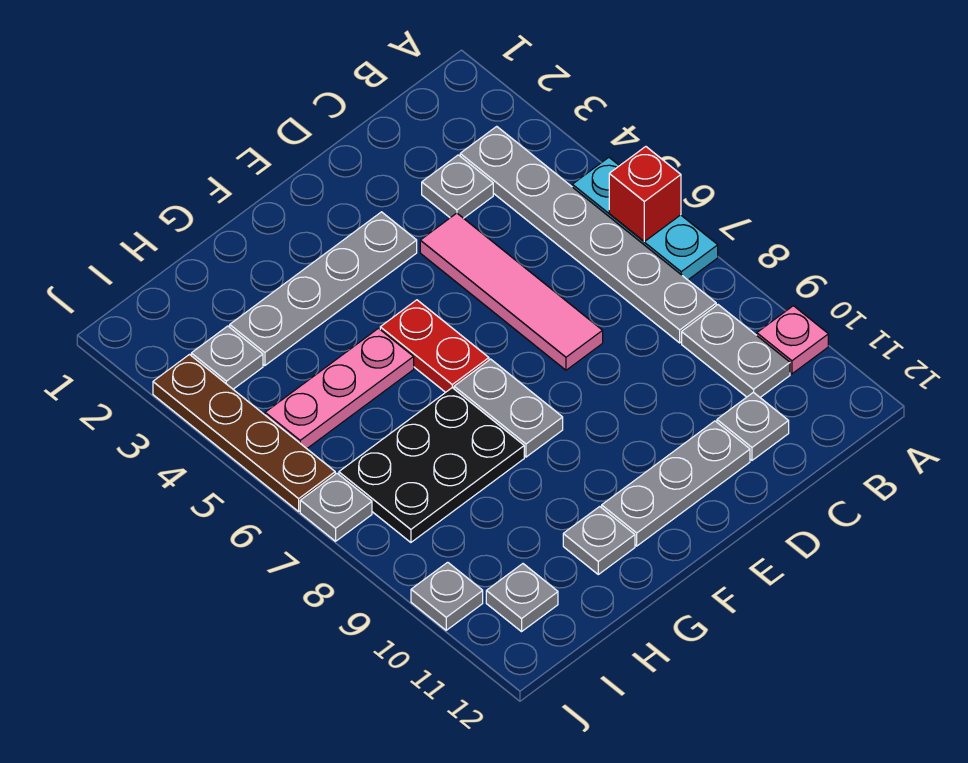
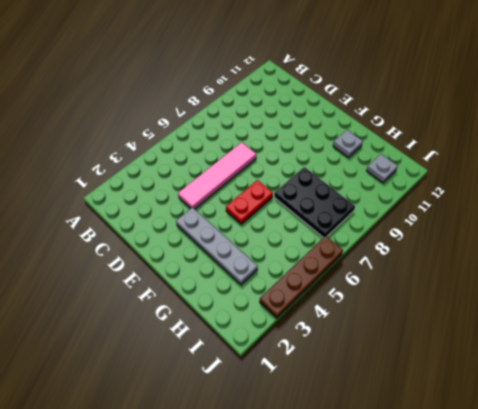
none -> cyan plate A5:A7 level 1
none -> pink plate A10 level 1
none -> grey plate B3:B8 level 1

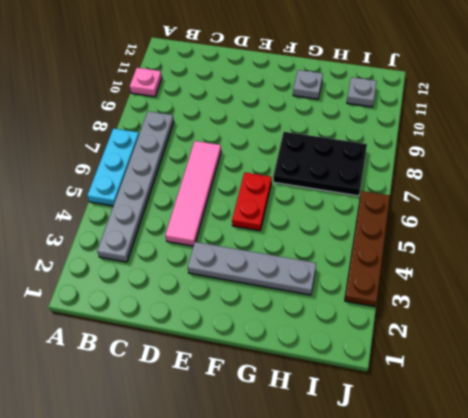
none -> grey plate B9:B10 level 1
none -> grey plate C3 level 1
none -> grey plate C11 level 1

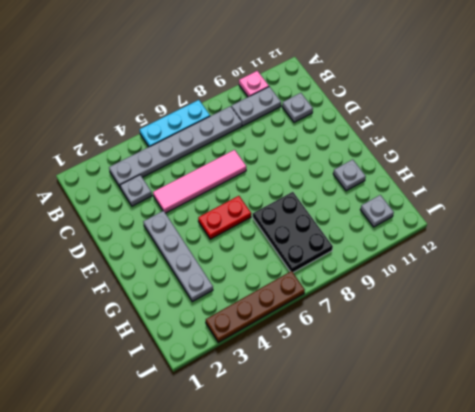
none -> grey plate D11:F11 level 1
none -> grey plate F7:F8 level 1
none -> pink plate G5:I5 level 1

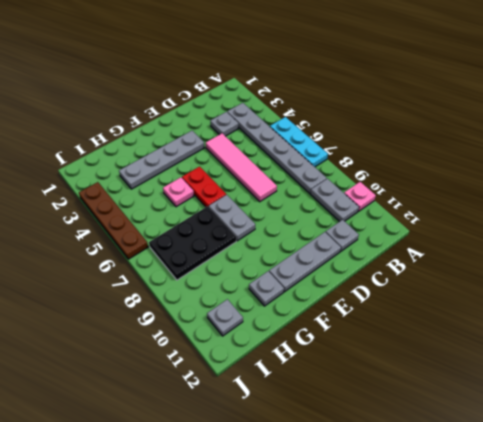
pink plate G5 level 1 -> pink plate G5:I5 level 1
none -> grey plate I3 level 1
none -> grey plate J7 level 1
none -> grey plate J10 level 1

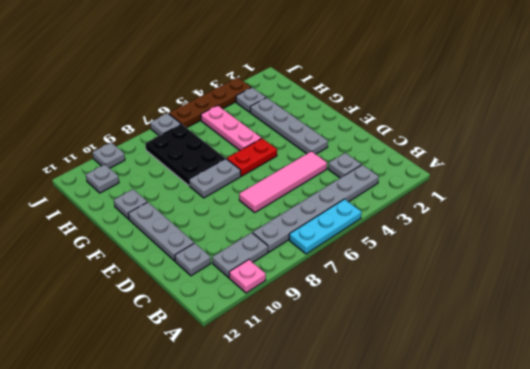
none -> red brick A6 level 2

